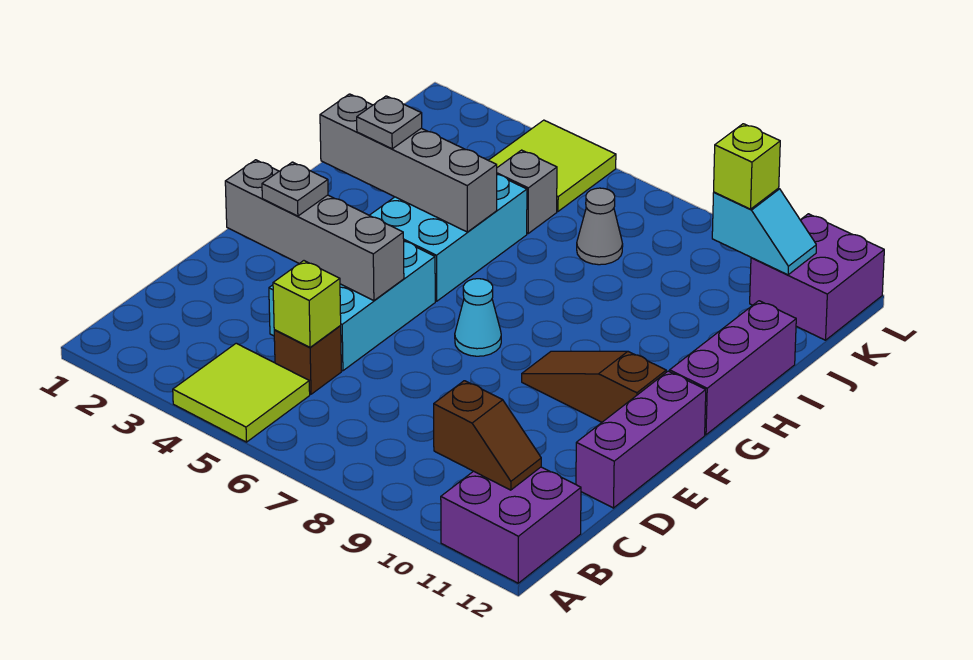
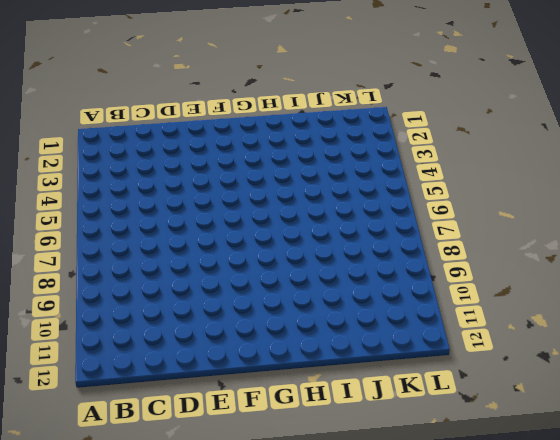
none -> lime tile A4:B5 level 1
none -> purple brick A11:B12 level 1
none -> brown brick C5 level 1

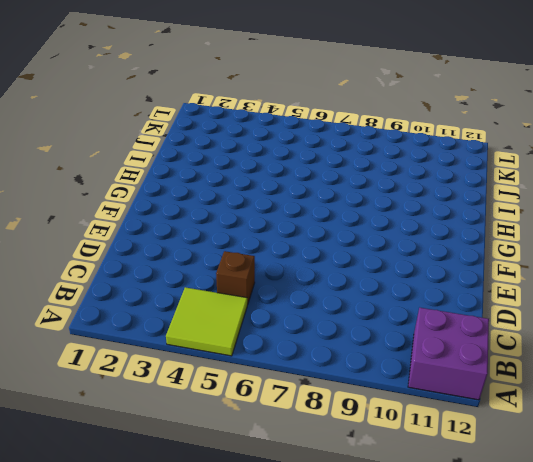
none -> cyan brick D4:F5 level 1
none -> purple brick D12:F12 level 1
none -> cyan cone F7 level 1

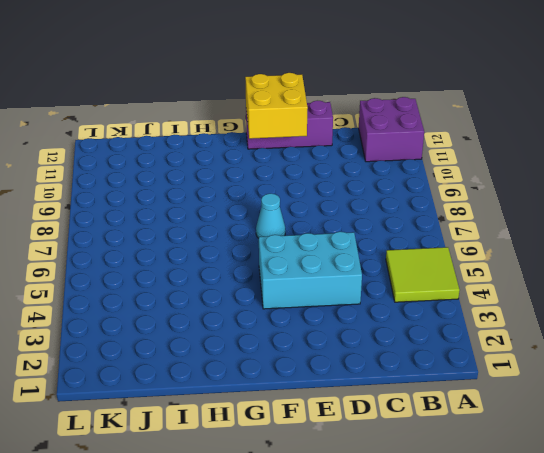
yellow brick E11:F12 level 2 -> none
none -> brown brick C5 level 1
none -> brown slope F9:F11 level 1 top 11
none -> cyan brick G4:I5 level 1

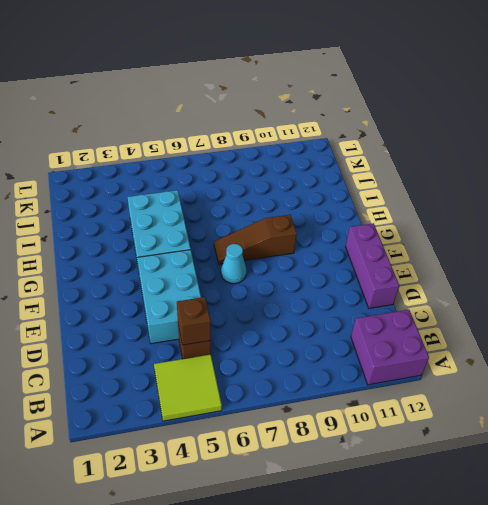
brown brick C5 level 2 -> lime brick C5 level 2
brown slope G7:G9 level 1 top 9 -> brown slope F9:F11 level 1 top 11
none -> purple brick G12:I12 level 1
none -> grey brick J5 level 1
none -> grey cone J7 level 1

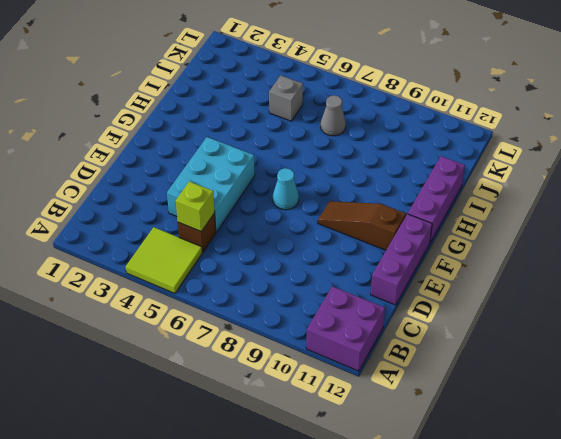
none -> cyan brick G4:I5 level 1
none -> lime tile K4:L5 level 1
none -> purple brick K11:L12 level 1

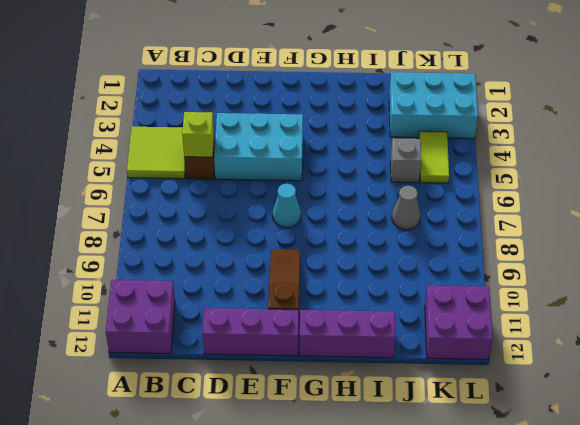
cyan brick J2:L3 level 1 -> cyan brick G4:I5 level 1
lime tile K4:K5 level 1 -> lime tile K4:L5 level 1
none -> brown slope B10:B11 level 2 top 10
none -> grey brick E2:E5 level 2
none -> grey brick H2:H5 level 2

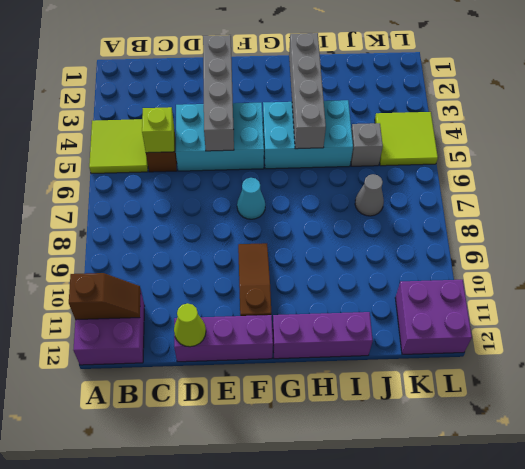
brown slope A11:B11 level 2 top A -> brown slope B10:B11 level 2 top 10
lime cone D12 level 2 -> none
none -> cyan slope K10:K11 level 2 top 10
none -> grey plate E3 level 3
none -> grey plate H3 level 3

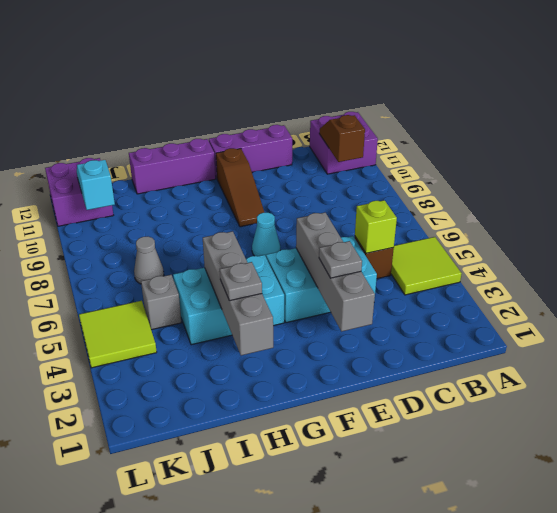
none -> lime brick K10 level 3

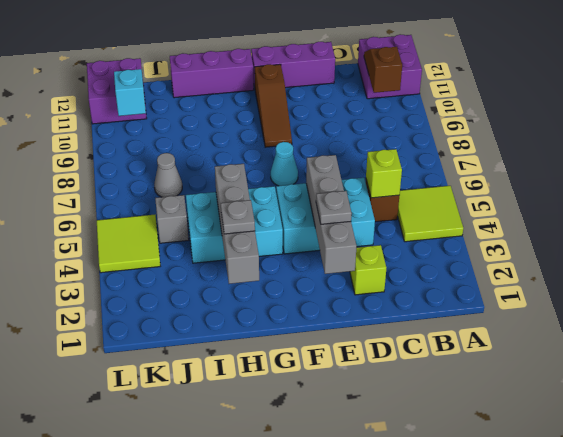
lime brick D2 level 1 -> lime brick K10 level 3

